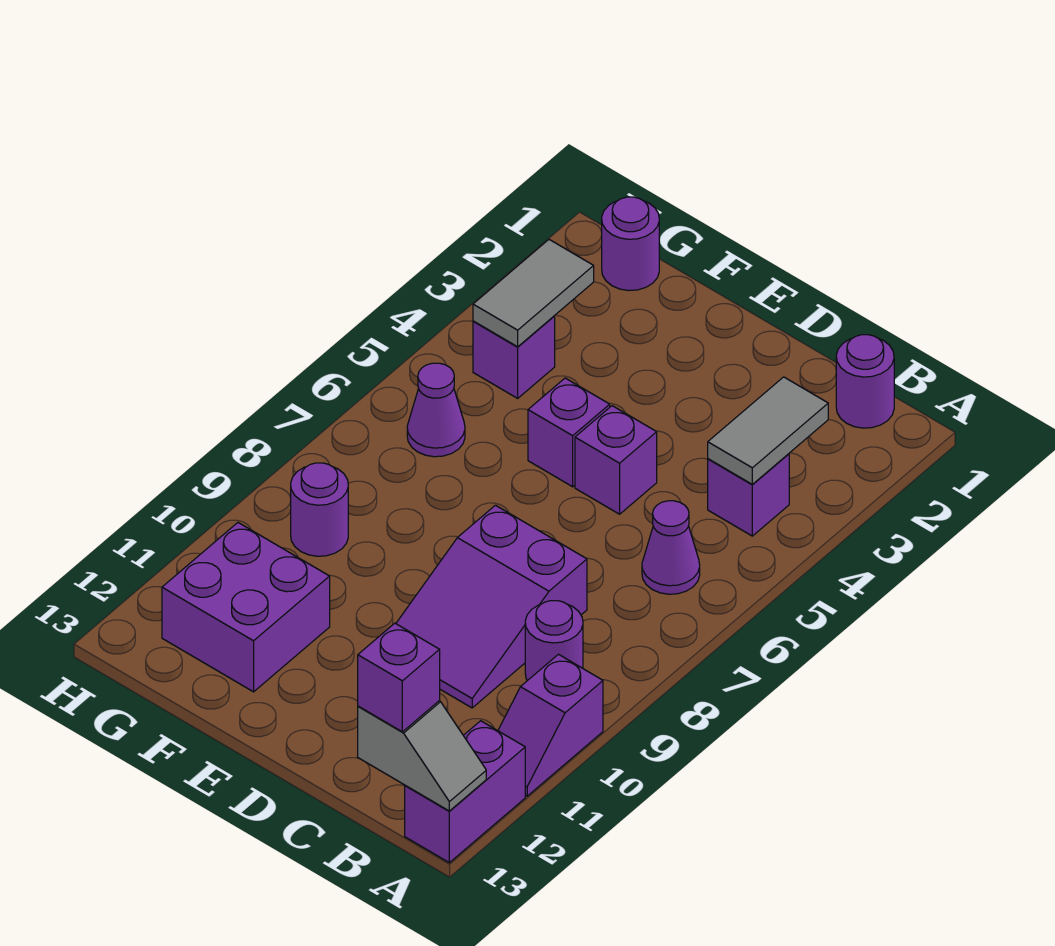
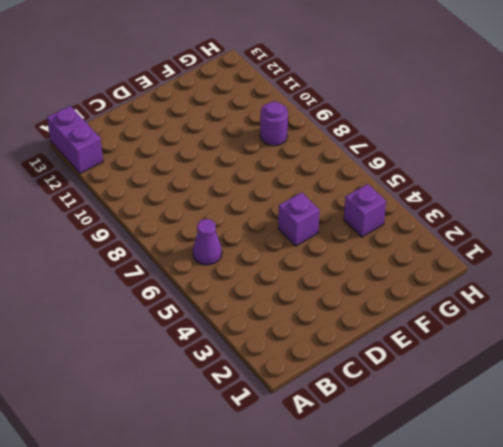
none -> purple slope A10:A11 level 1 top 10
none -> purple round brick B1 level 1
none -> purple brick B4 level 1

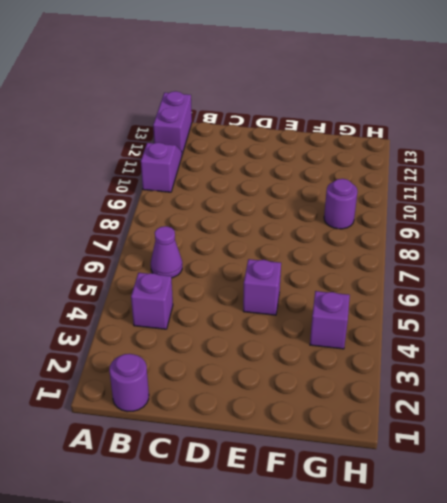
none -> purple round brick B9 level 1
none -> purple slope C8:D10 level 1 top 8
none -> purple brick D5 level 1

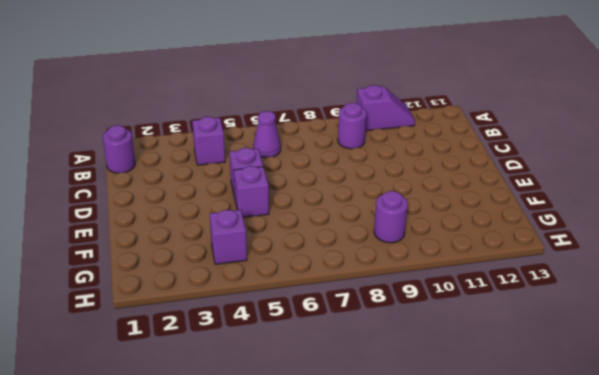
none -> purple brick A12:A13 level 1
none -> purple slope C8:D10 level 1 top 8
none -> purple brick F11:G12 level 1

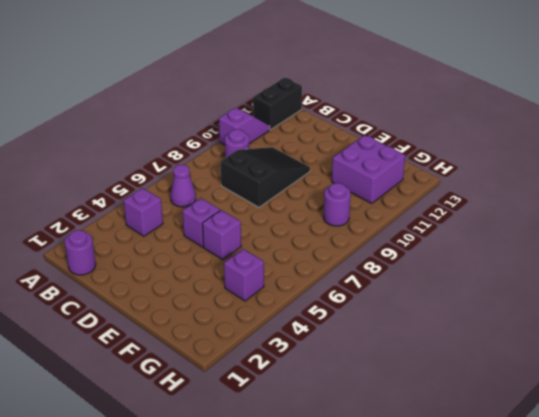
black brick A12:A13 level 1 -> purple brick A12:A13 level 1
black slope C8:D10 level 1 top 8 -> purple slope C8:D10 level 1 top 8
none -> purple round brick G1 level 1
none -> purple cone G6 level 1
none -> grey slope A13:B13 level 2 top B

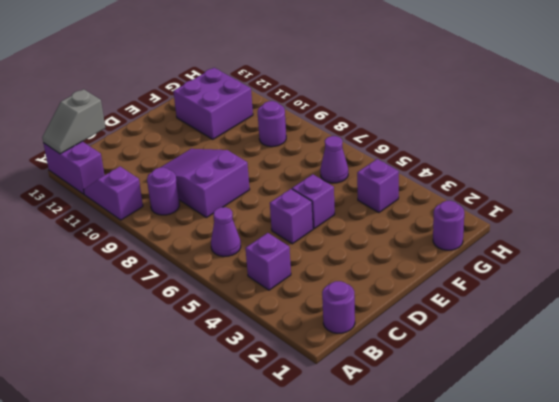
none -> grey tile B3:B4 level 2
none -> grey tile G3:G4 level 2
none -> purple brick B13 level 3

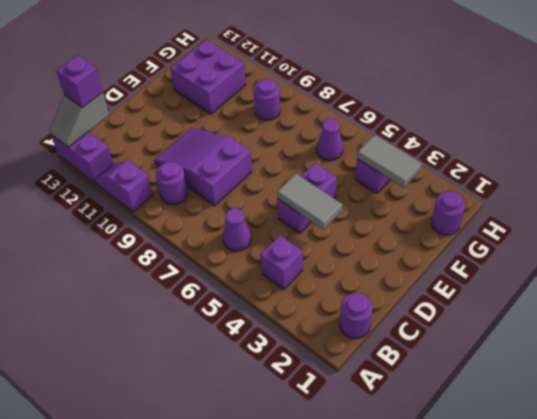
grey tile D4:D5 level 2 -> grey tile B3:B4 level 2

